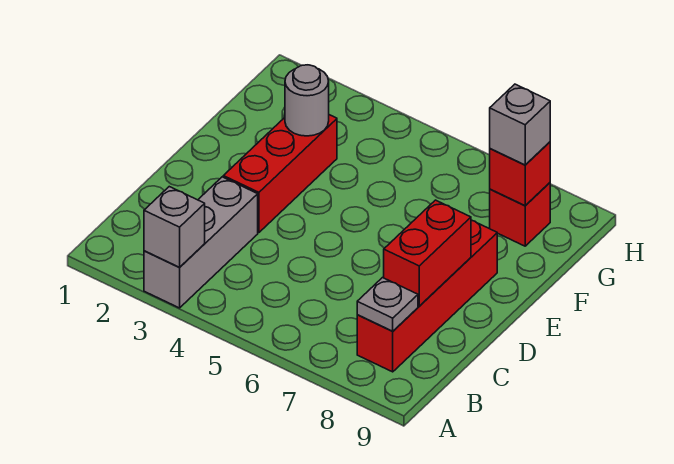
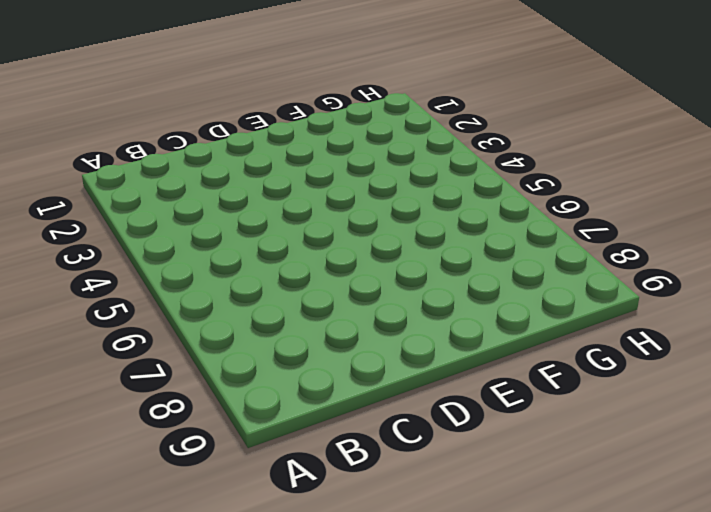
none -> grey brick A3:C3 level 1
none -> red brick B8:E8 level 1

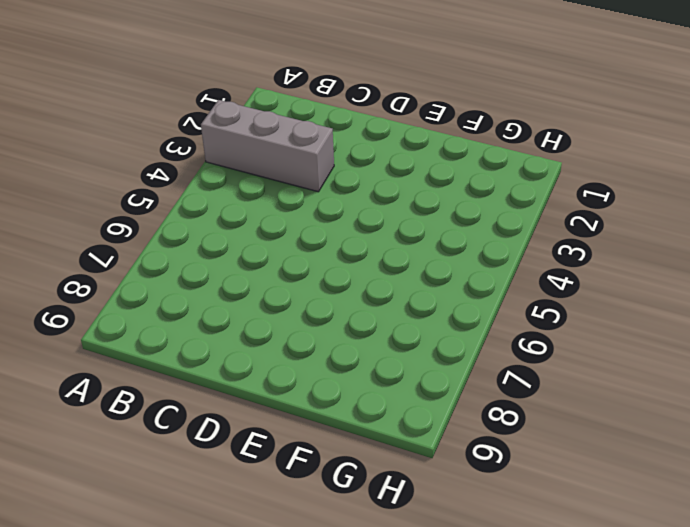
none -> red brick B8:E8 level 1
none -> red brick D3:F3 level 1

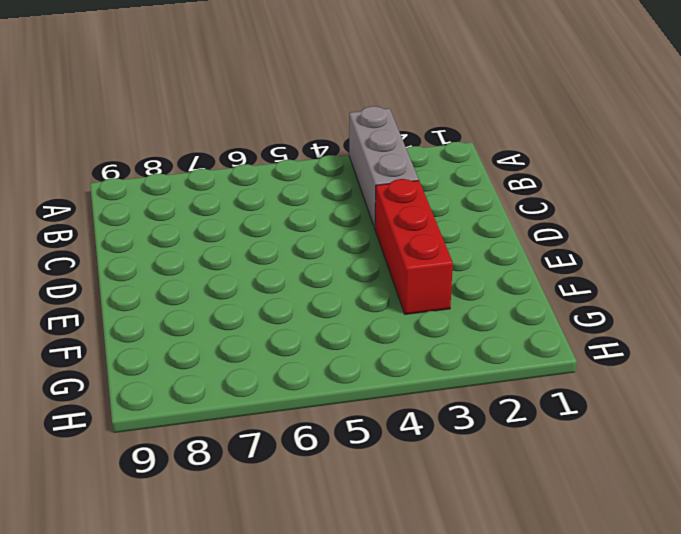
none -> red brick B8:E8 level 1
none -> red brick G8 level 1

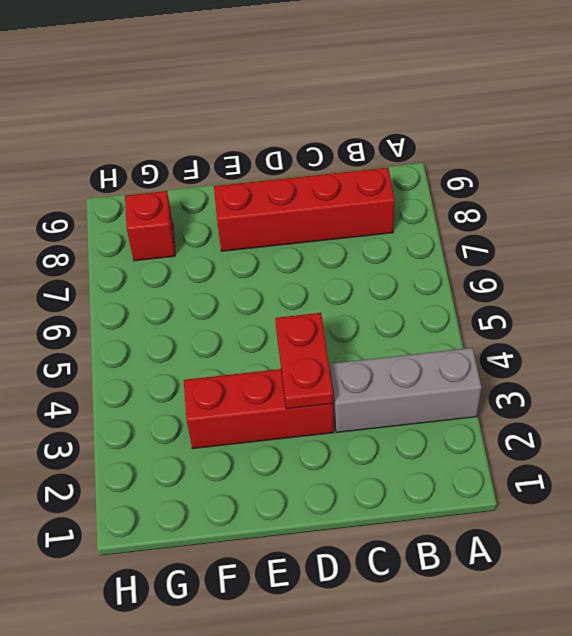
red plate D3:D4 level 2 -> none
none -> grey brick A3 level 2
none -> grey plate B8 level 2

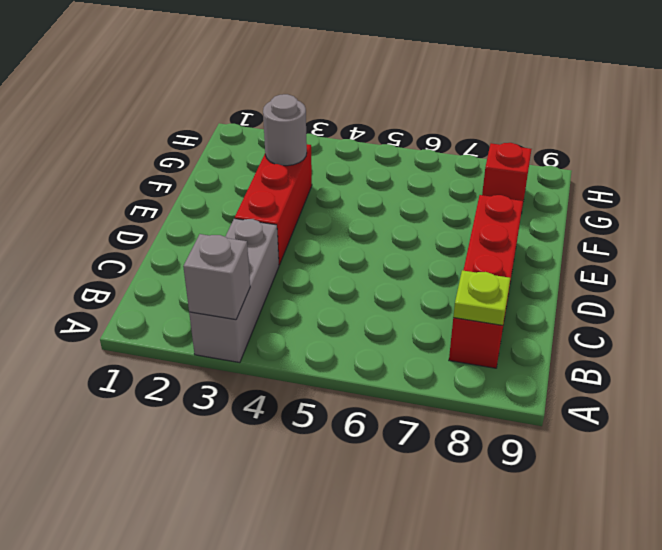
lime plate B8 level 2 -> grey plate B8 level 2
none -> red brick C8:D8 level 2
none -> red brick G8 level 2

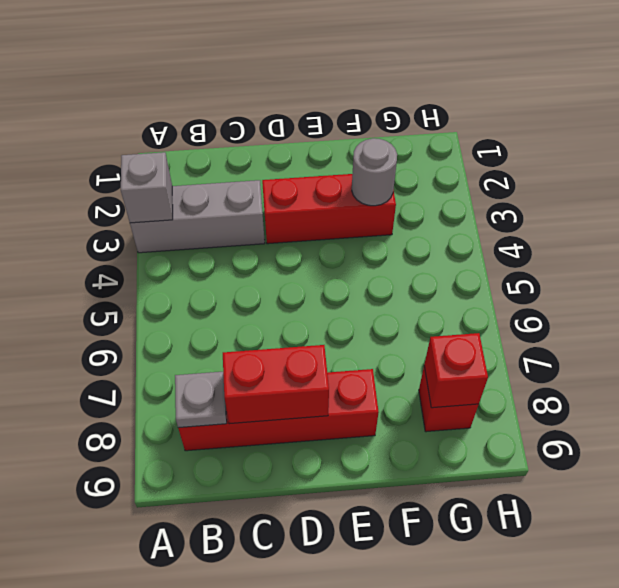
none -> grey brick G8 level 3

